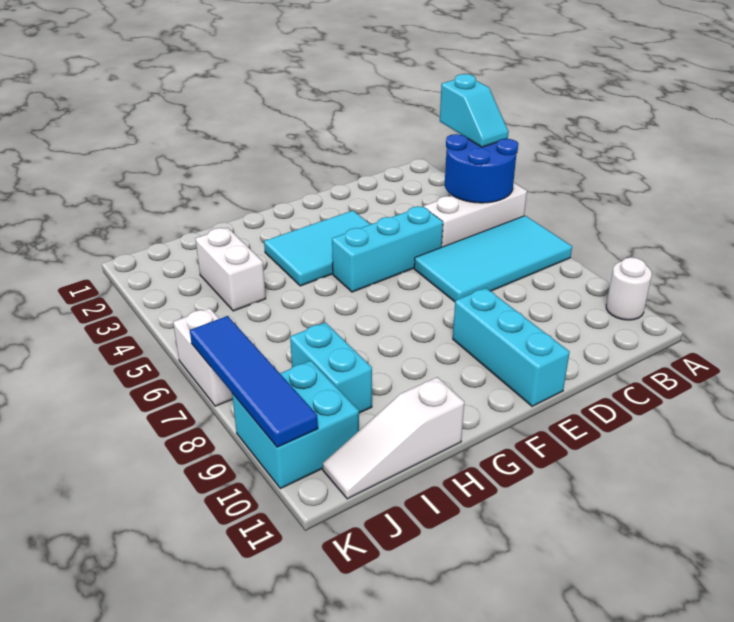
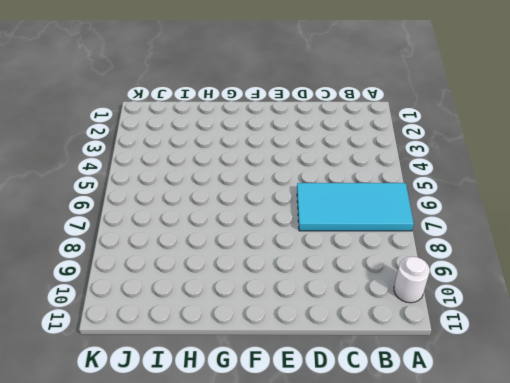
none -> white brick A5:C5 level 1
none -> cyan brick D5:F5 level 1
none -> cyan tile E3:G4 level 1

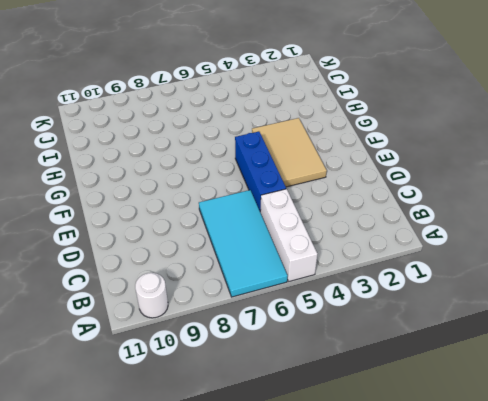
blue brick D5:F5 level 1 -> cyan brick D5:F5 level 1
tan tile E3:G4 level 1 -> cyan tile E3:G4 level 1
none -> cyan brick E9:E11 level 1
none -> white slope H11:J11 level 1 top H
none -> white brick I3:I4 level 1

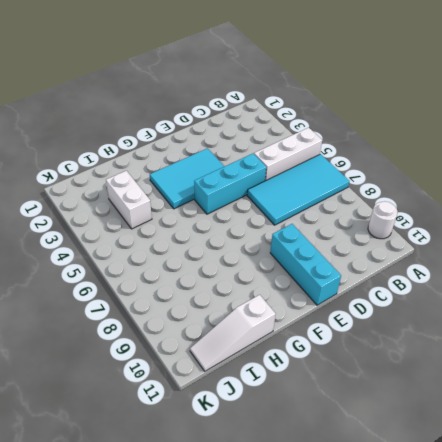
none -> cyan brick I8:I9 level 1
none -> cyan brick J9:K10 level 1
none -> white brick K6:K7 level 1

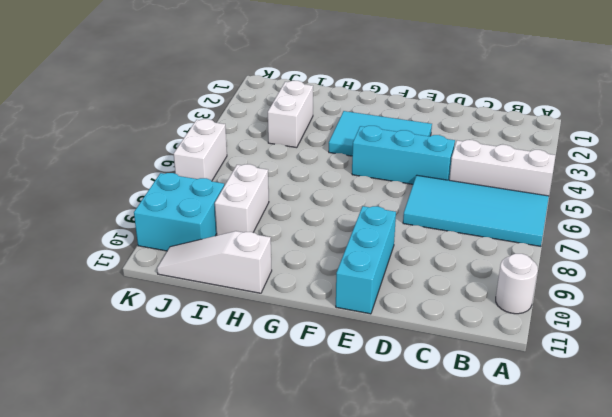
white brick I8:I9 level 1 -> cyan brick I8:I9 level 1
none -> blue round brick A4:B5 level 2
none -> blue tile K7:K10 level 2
none -> cyan slope A3:A4 level 3 top 3

